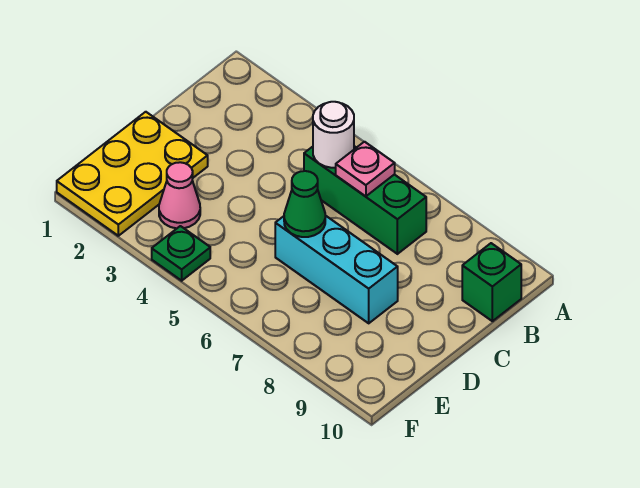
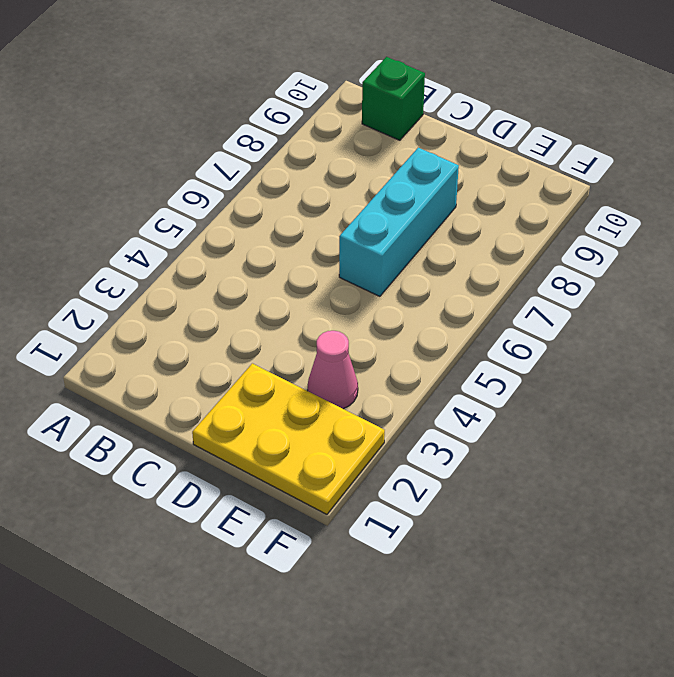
none -> green brick B5:B7 level 1
none -> green plate F4 level 1

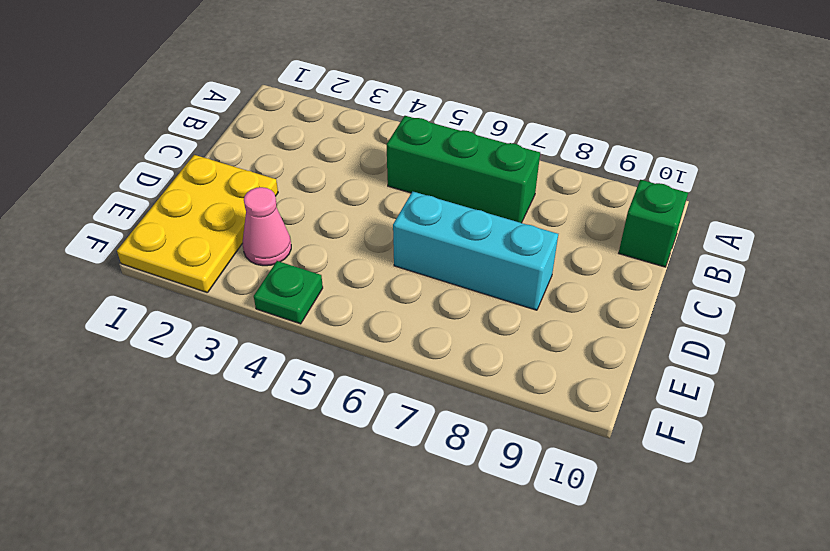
none -> white round brick B5 level 2
none -> pink plate B6 level 2

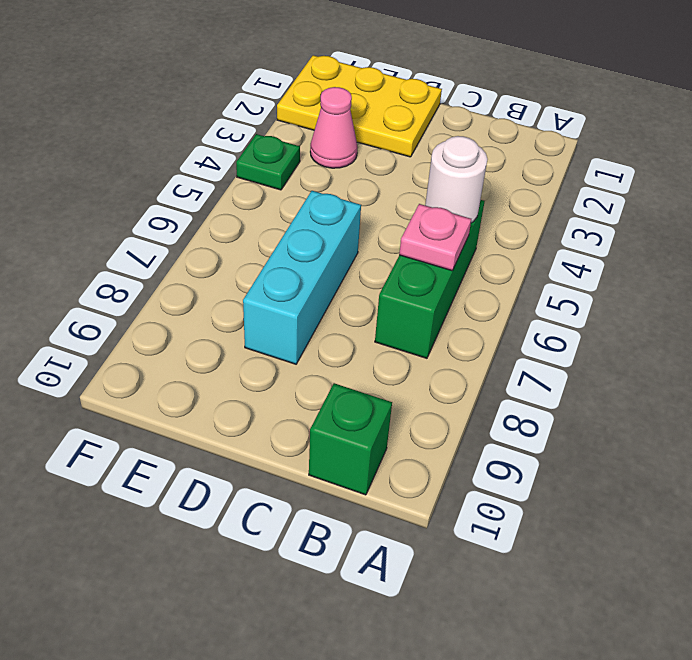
none -> green cone D6 level 2

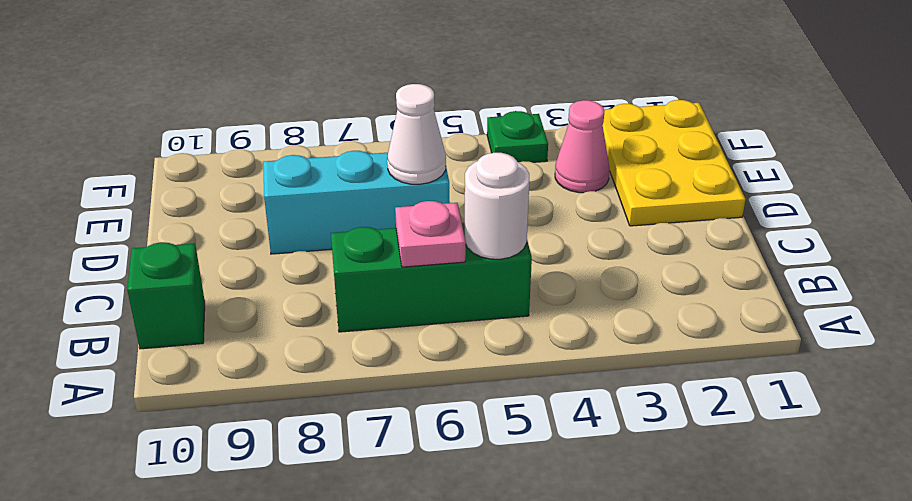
white cone D6 level 2 -> green cone D6 level 2

